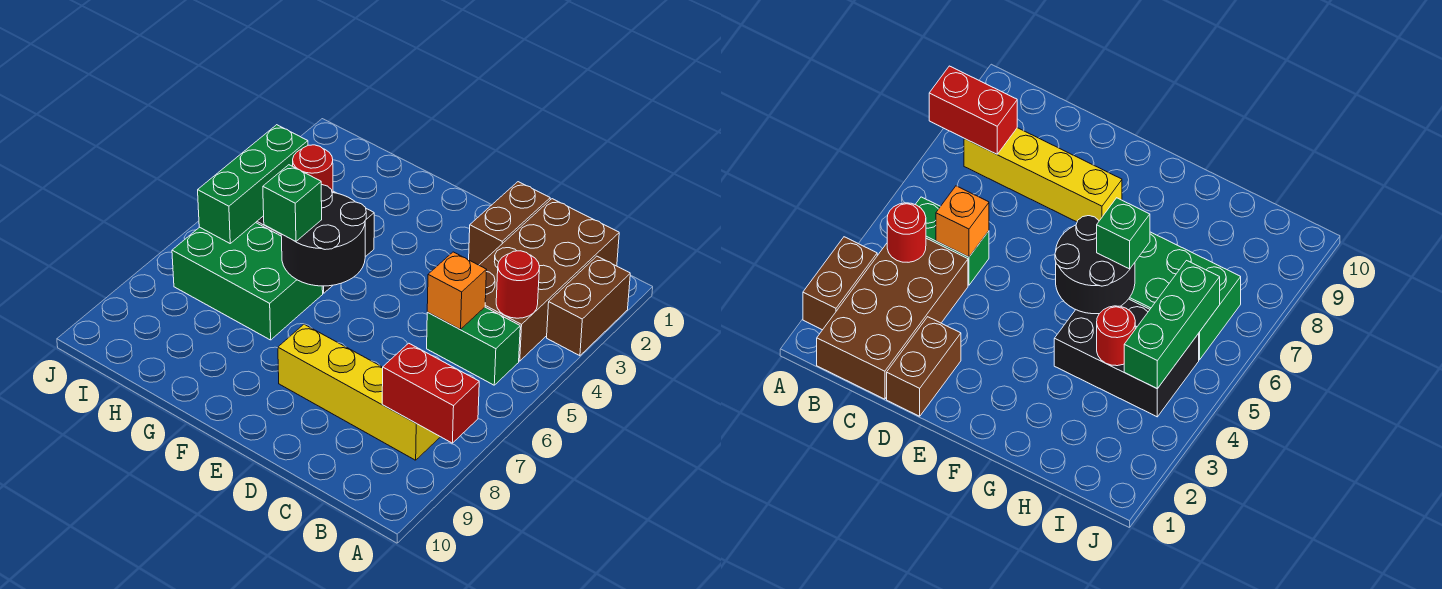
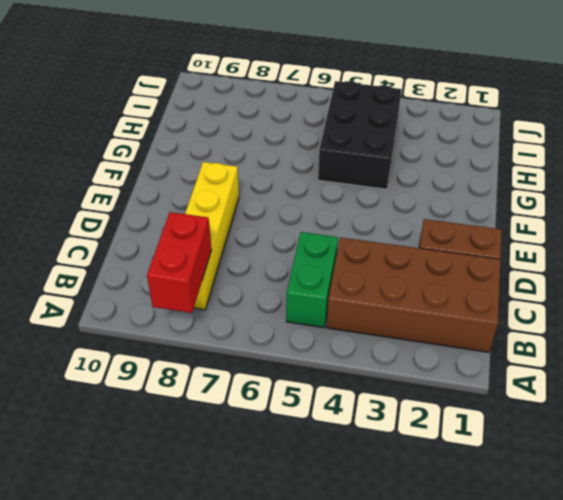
none -> brown brick A2:A3 level 1
none -> green brick G6:I7 level 1
none -> red round brick B4 level 2

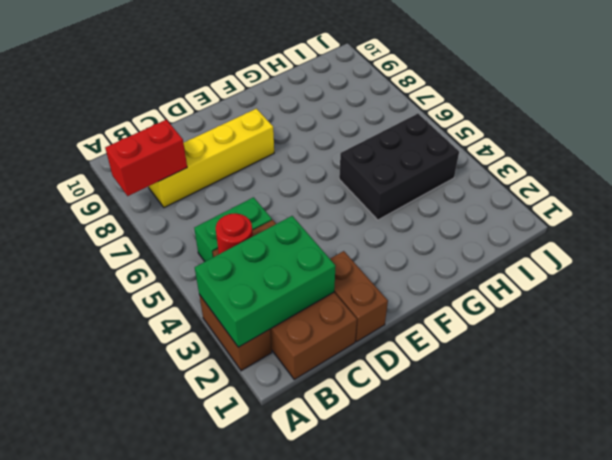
green brick A2:C3 level 2 -> green brick G6:I7 level 1
none -> orange brick C5 level 2
none -> black round brick F5:G6 level 2
none -> red round brick H4 level 2

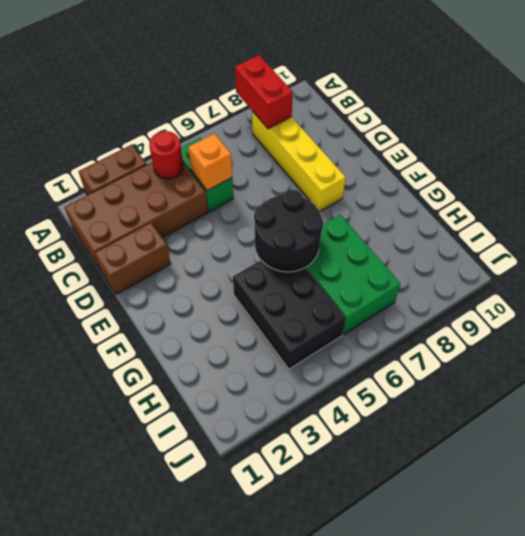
none -> red round brick H4 level 2
none -> green brick I4:I6 level 2
none -> green brick G6 level 3

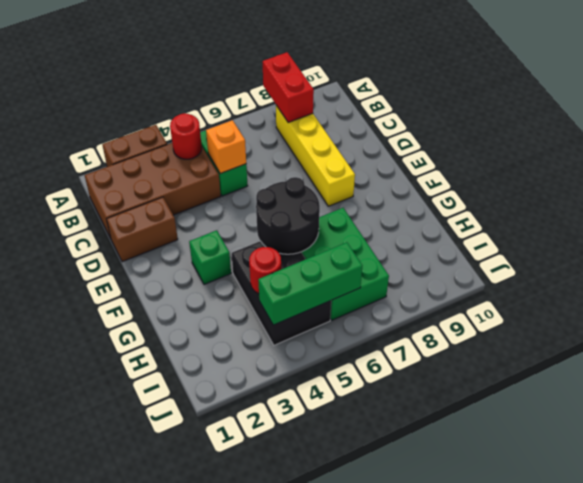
green brick F3 level 1 -> green brick G6 level 3

